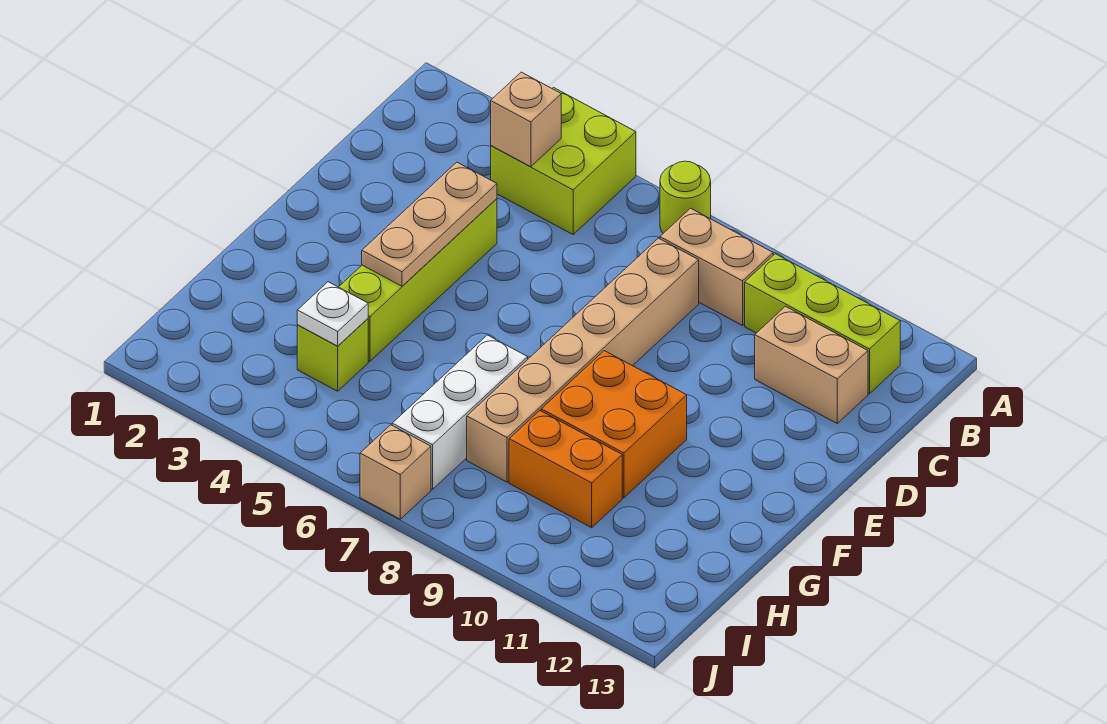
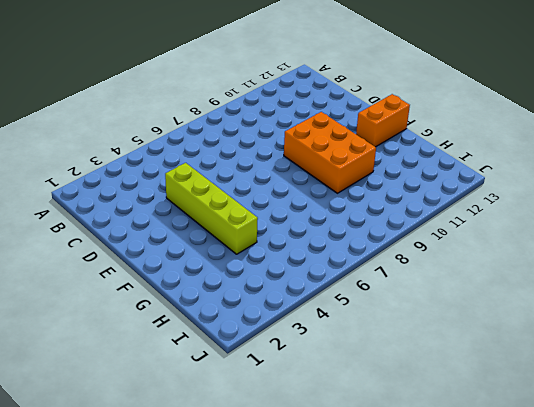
orange brick E9:G10 level 1 -> orange brick F9:G10 level 1
orange brick F12:F13 level 1 -> orange brick H9:H10 level 1
none -> lime brick A4:B5 level 1
none -> lime round brick A7 level 1
none -> tan brick B8:B9 level 1

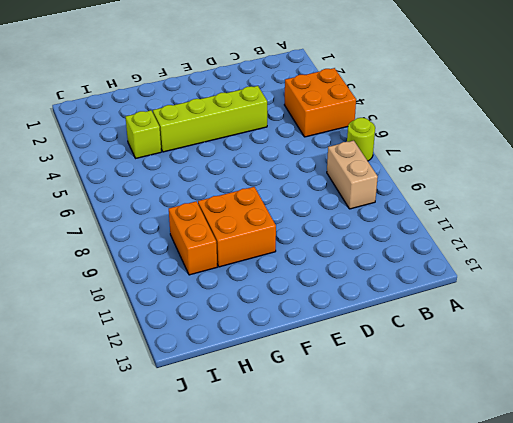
orange brick A4:B5 level 1 -> lime brick A4:B5 level 1
none -> lime brick B10:B12 level 1
none -> tan brick C8:H8 level 1
none -> tan brick C11:C12 level 1

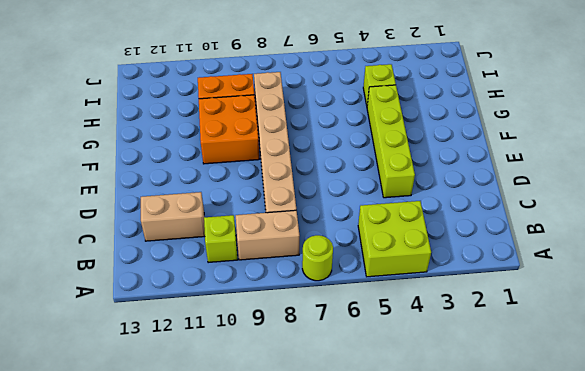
lime brick B10 level 1 -> lime brick B10:B12 level 1
none -> white brick G7:I7 level 1
none -> tan brick J7 level 1
none -> tan brick B4 level 2

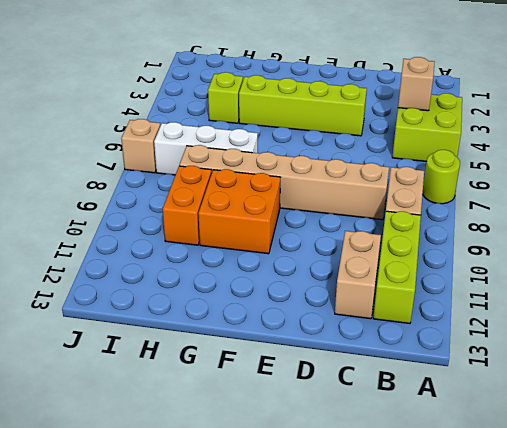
none -> tan plate D4:F4 level 2
none -> white plate H4 level 2

